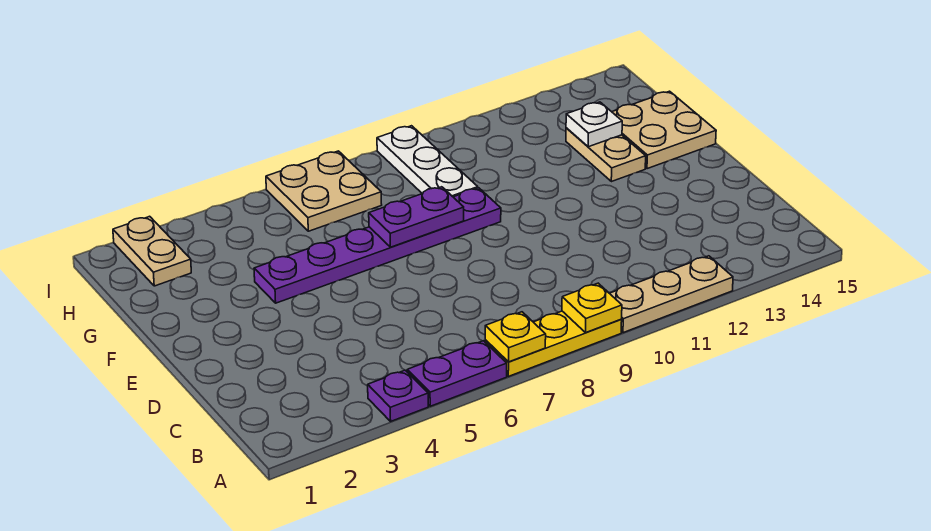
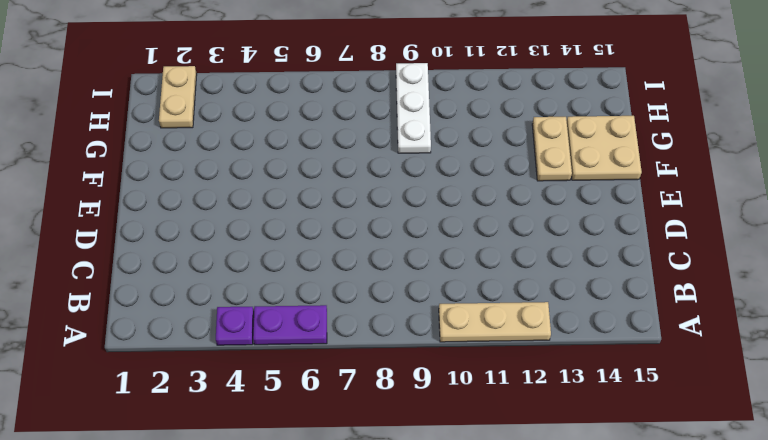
none -> yellow plate A7:A9 level 1
none -> purple plate F4:F9 level 1
none -> tan plate H6:I7 level 1

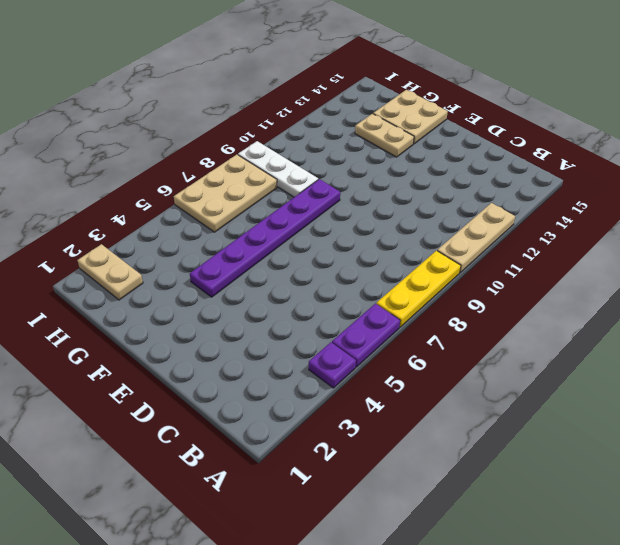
tan plate H6:I8 level 1 -> tan plate H6:I7 level 1
none -> yellow plate A7 level 2
none -> yellow plate A9 level 2
none -> purple plate F7:F8 level 2

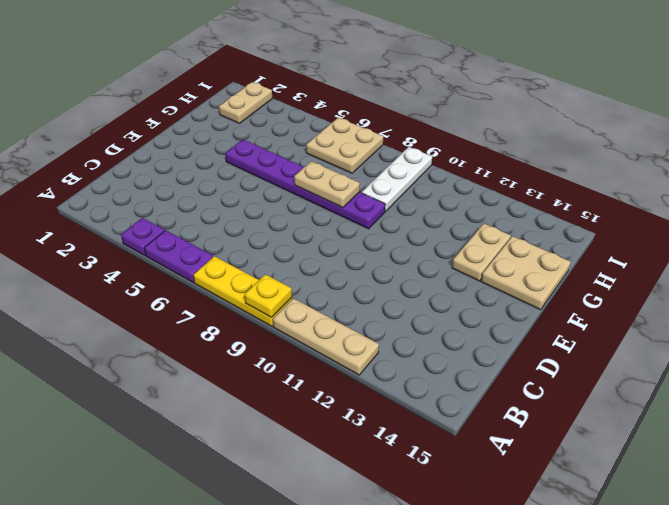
tan plate F7:F8 level 2 -> purple plate F7:F8 level 2
none -> yellow plate A7 level 2
none -> white plate G13 level 2

